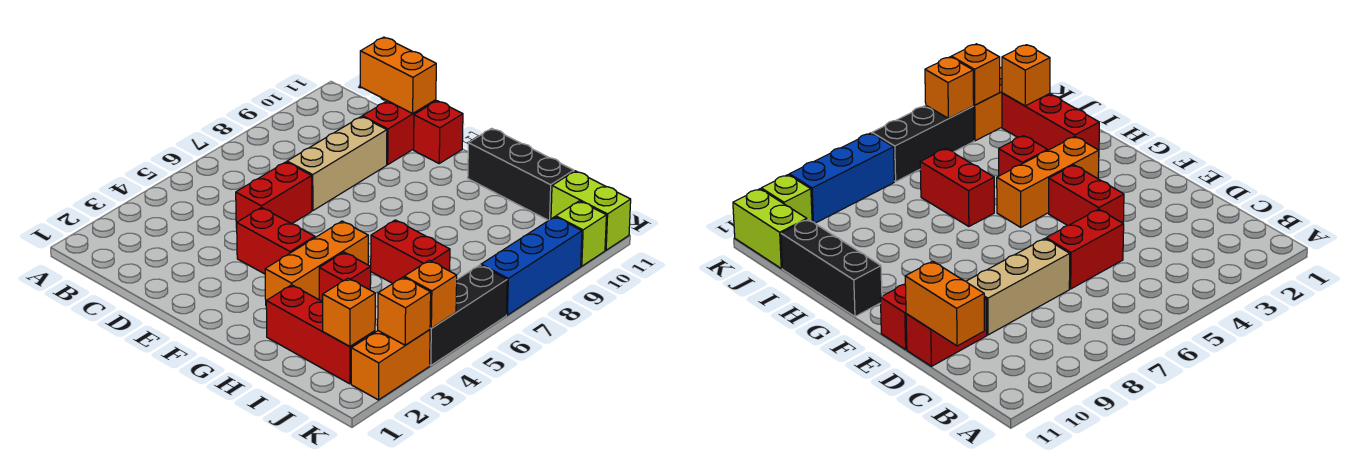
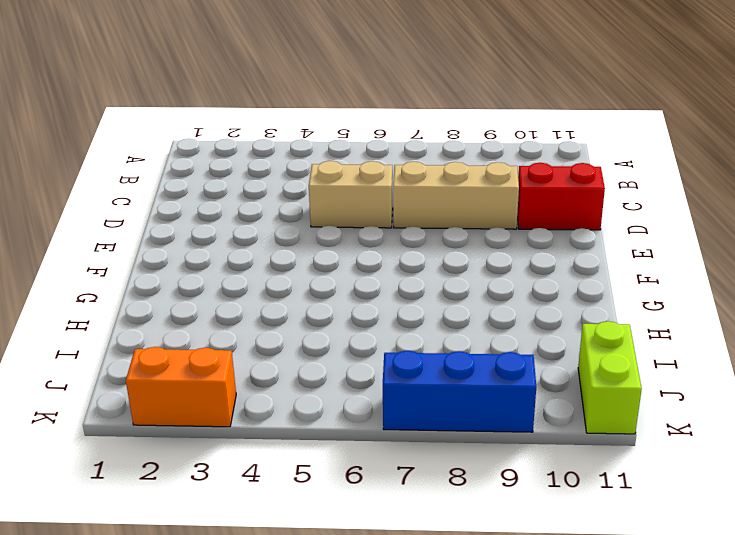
tan brick D5:D6 level 1 -> red brick D5:D6 level 1
none -> red brick E4:F4 level 1
none -> red brick E11 level 1
none -> orange brick G3:G5 level 1

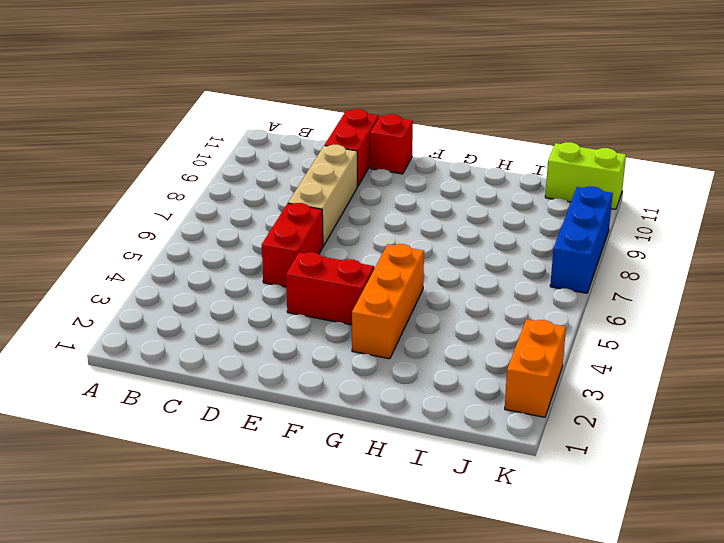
none -> black brick G11:I11 level 1
none -> red brick H2:J2 level 1
none -> red brick H4 level 1

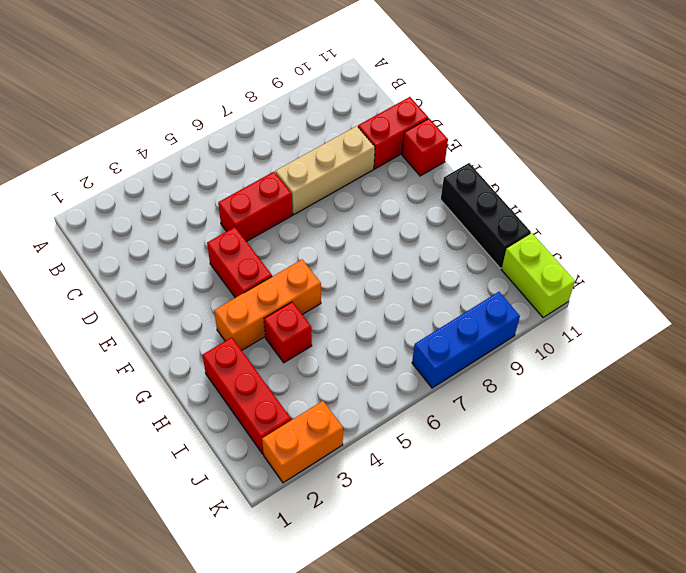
none -> red brick H6:I6 level 1
none -> black brick K4:K6 level 1
none -> lime brick K10 level 1

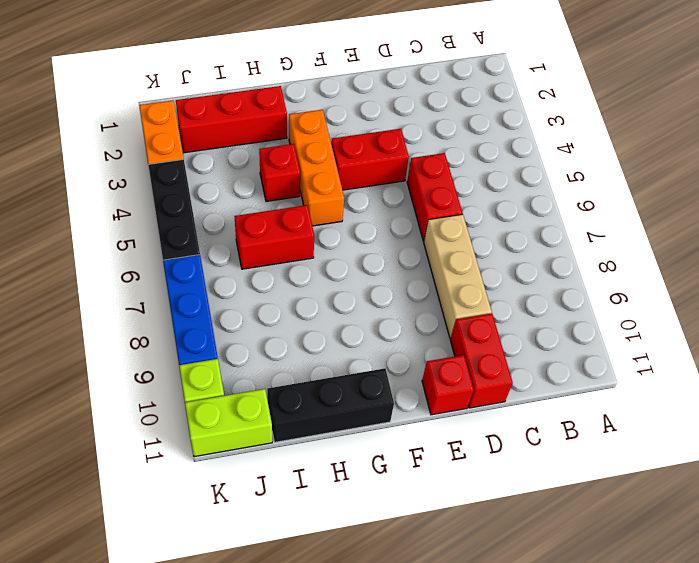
none -> orange brick C11:D11 level 2
none -> orange brick J2 level 2
none -> orange brick K3 level 2

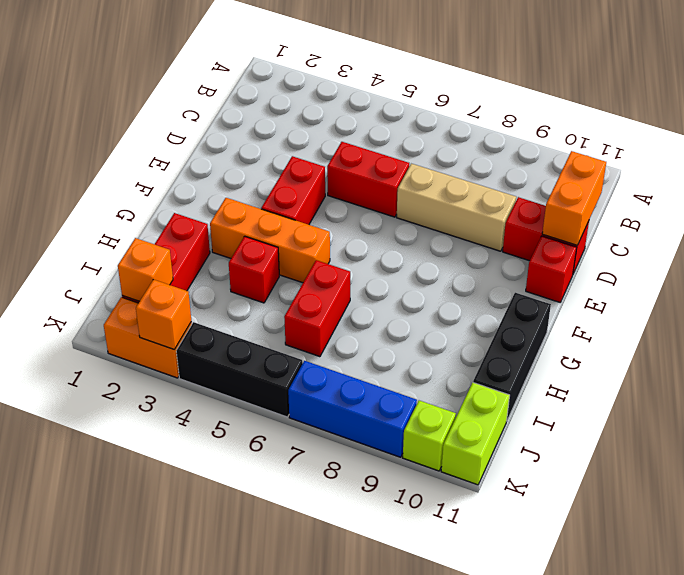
none -> orange brick K4 level 2

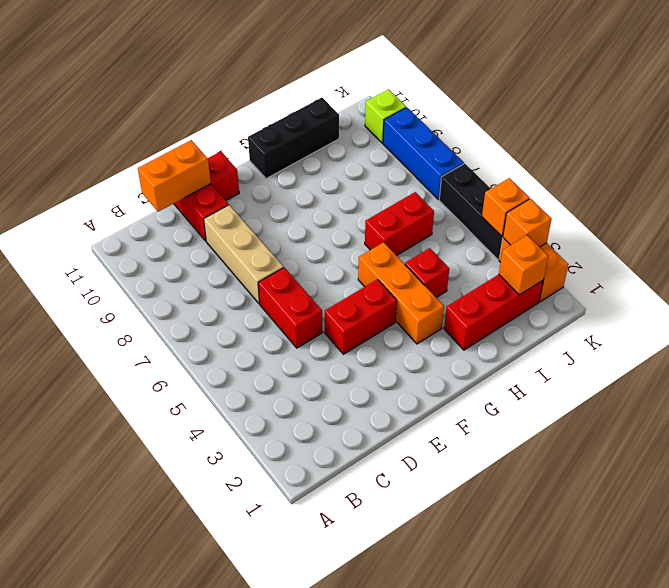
none -> lime brick J11:K11 level 1

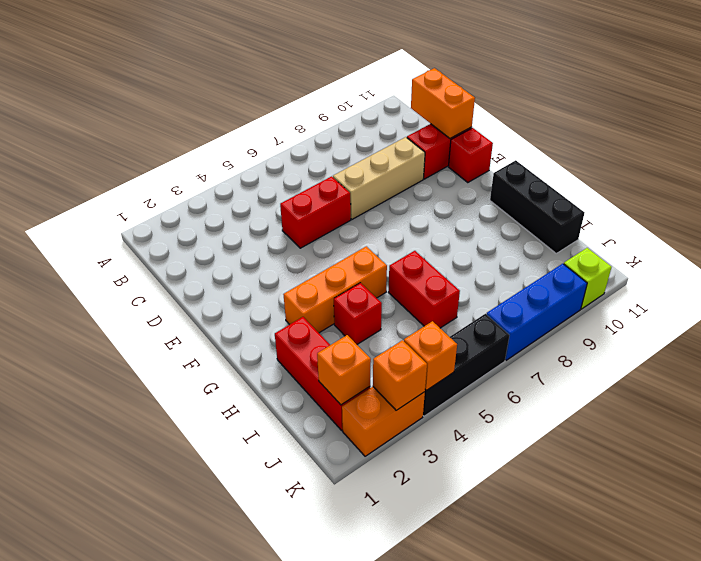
none -> red brick E4:F4 level 1
none -> lime brick J11:K11 level 1

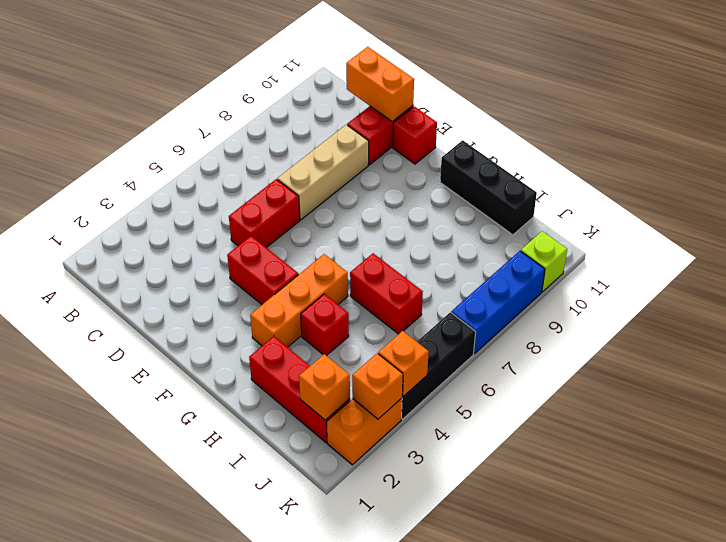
none -> lime brick J11:K11 level 1

